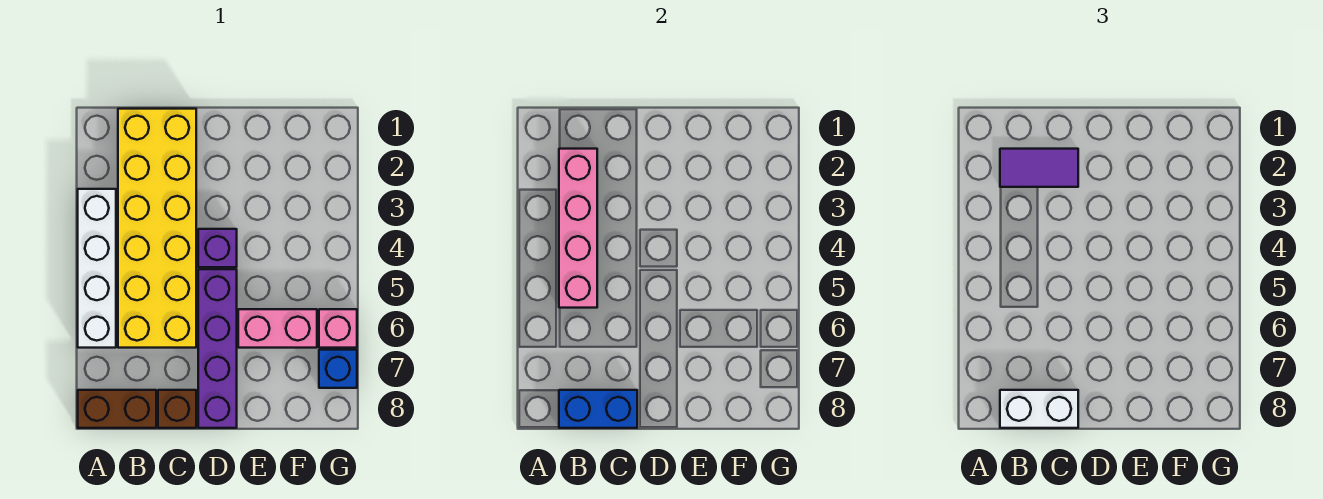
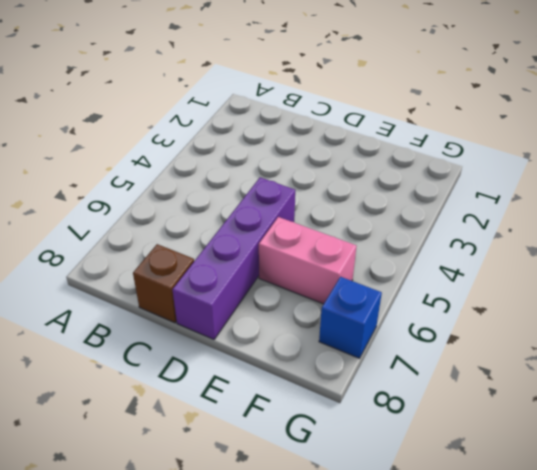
none -> white brick A3:A6 level 1
none -> brown brick A8:B8 level 1
none -> yellow brick B1:C6 level 1

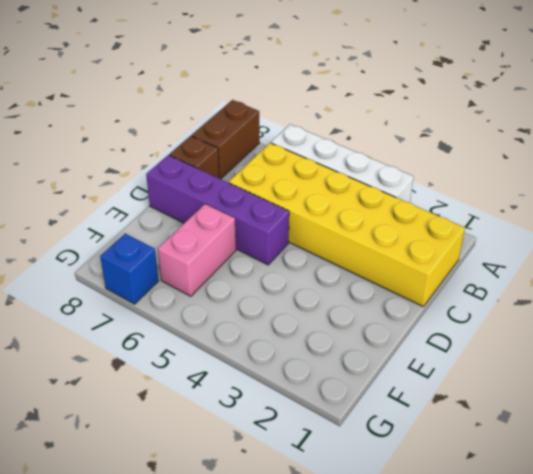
none -> purple brick D4 level 1
none -> pink brick G6 level 1
none -> pink brick B2:B5 level 2

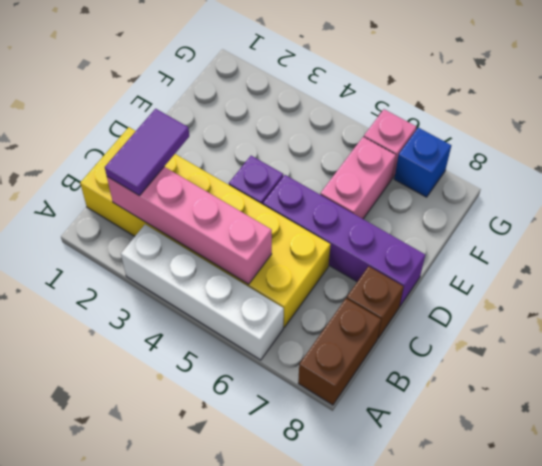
none -> blue brick B8:C8 level 2
none -> white brick B8:C8 level 3

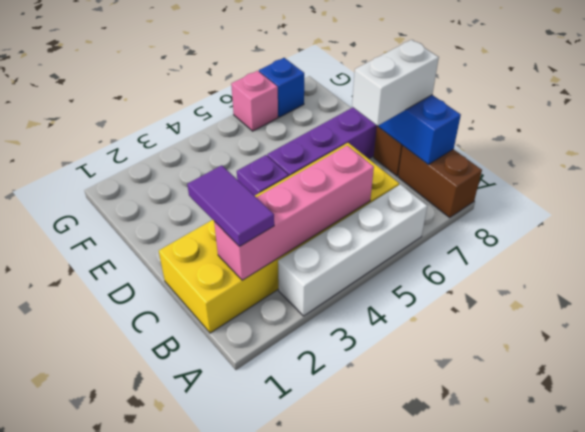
white brick C7:C8 level 3 -> white brick B8:C8 level 3
none -> pink brick E6:F6 level 1

